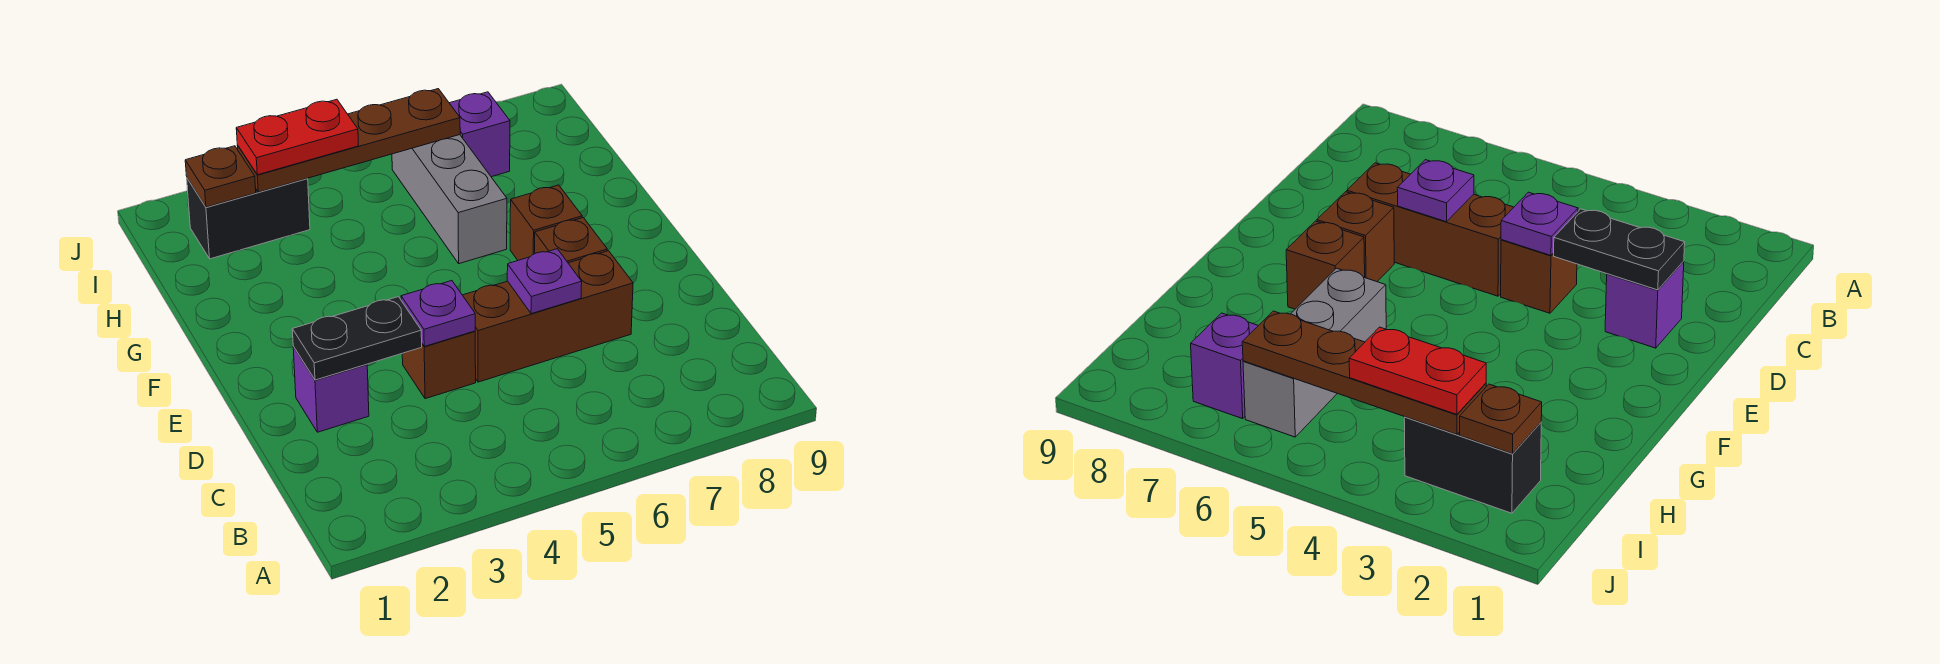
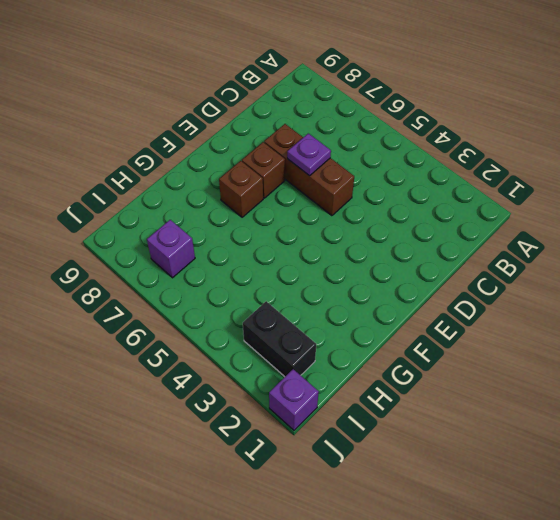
purple brick J1 level 1 -> purple brick D2 level 1
none -> brown brick D4 level 1
none -> grey brick G6:I6 level 1
none -> black plate D2:D3 level 2

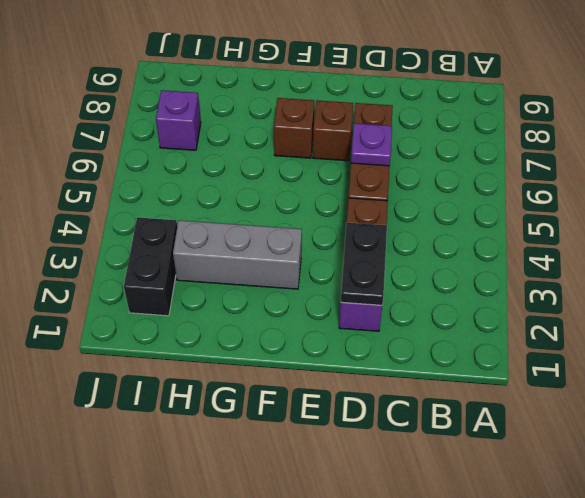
grey brick F3:H3 level 1 -> grey brick G6:I6 level 1
none -> purple plate D4 level 2
none -> brown plate I2 level 2
none -> brown plate I3:I6 level 2

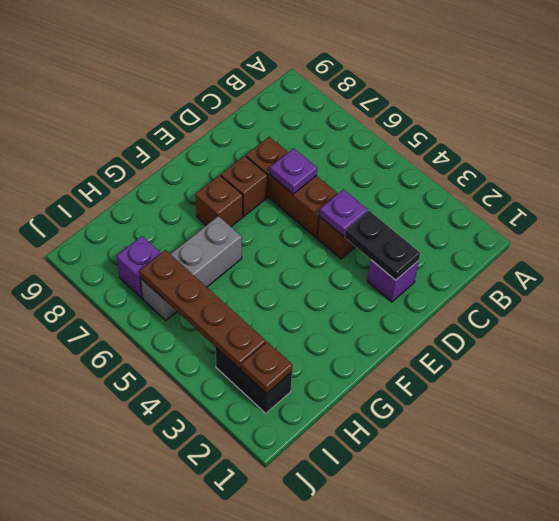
none -> red plate I3:I4 level 3

